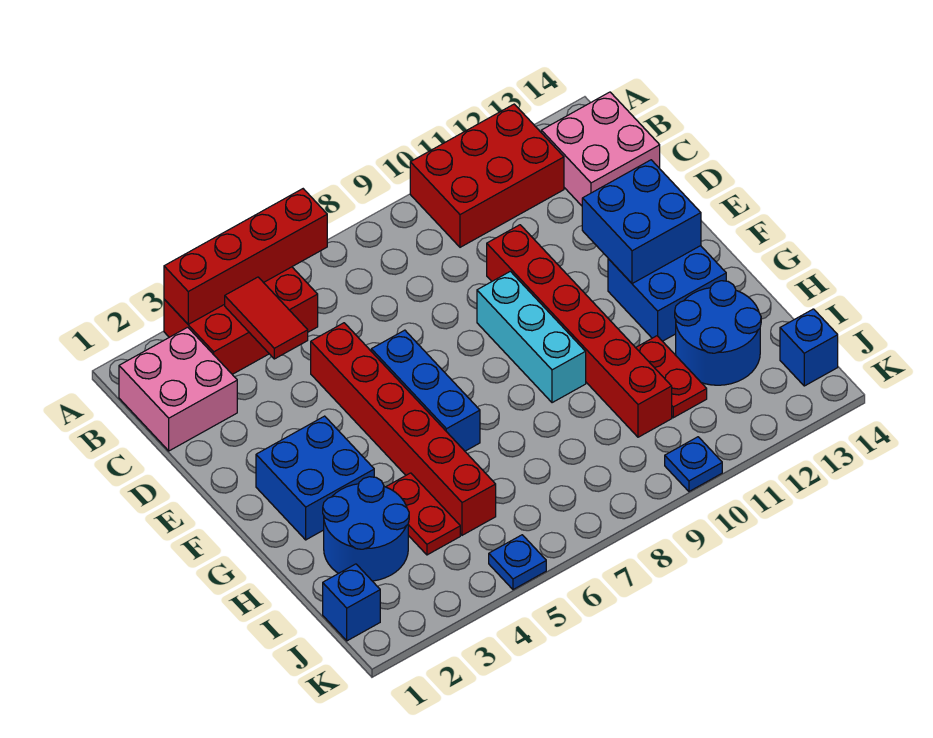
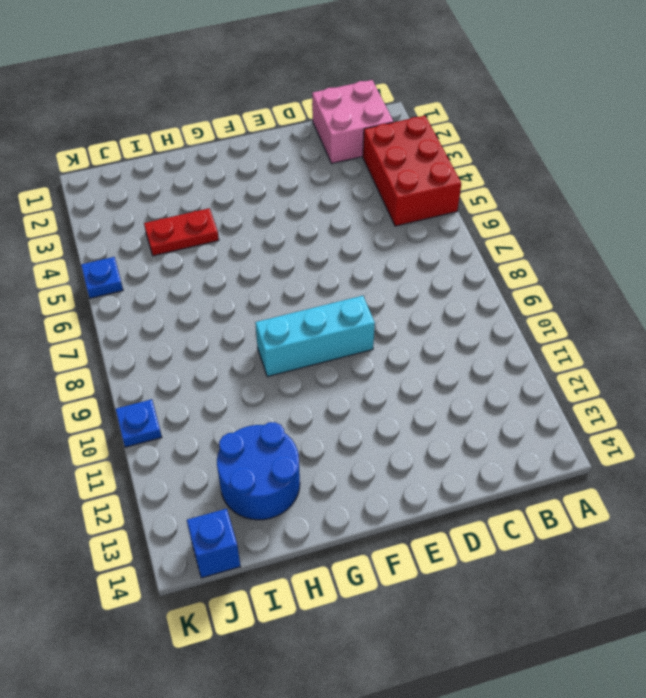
none -> red brick A10:B12 level 1
none -> pink brick B13:C14 level 1
none -> red brick D5:I5 level 1

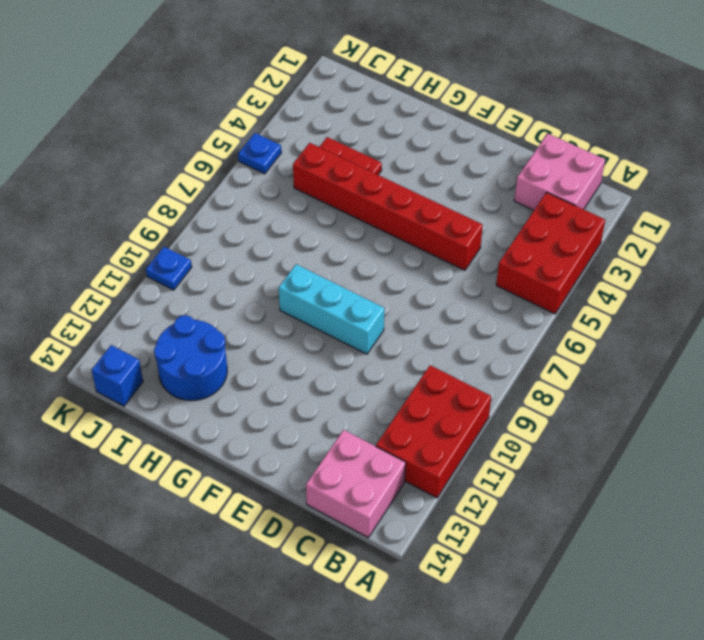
none -> red brick D10:I10 level 1
none -> blue brick E6:G6 level 1
none -> blue brick F2:G3 level 1

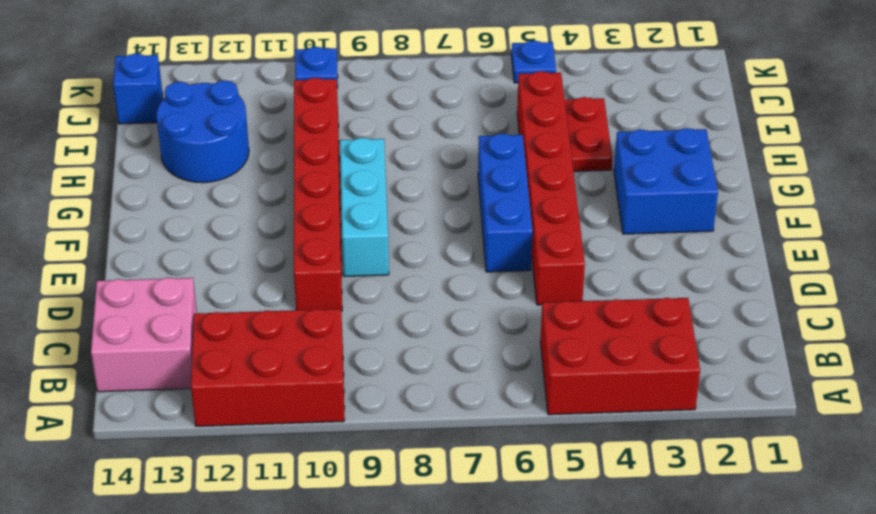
none -> pink brick B1:C2 level 1
none -> blue brick F12:G13 level 1
none -> blue round brick H2:I3 level 1

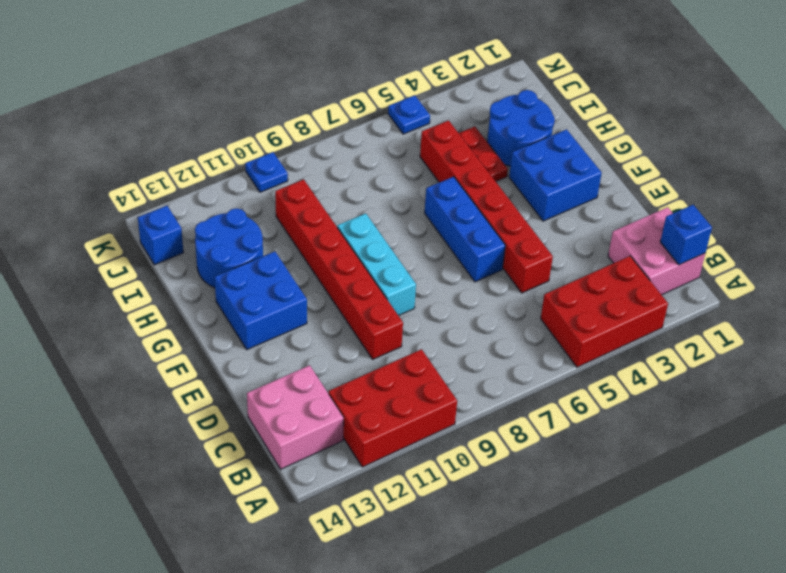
blue brick B1 level 2 -> blue brick J1 level 1
none -> red plate H11:I11 level 1
none -> red brick A3:A6 level 2
none -> red tile B4:C4 level 2

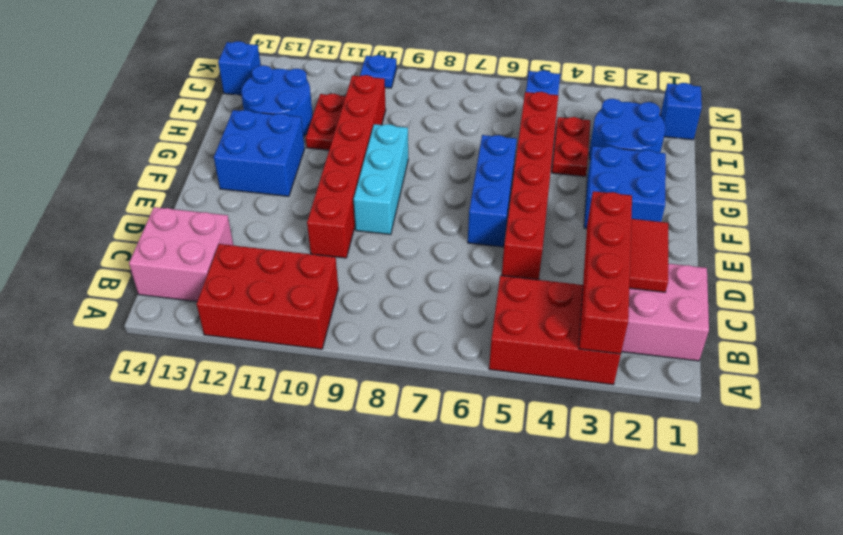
red brick A3:D3 level 2 -> red brick A3:A6 level 2
red tile C2:D2 level 2 -> red tile B4:C4 level 2
none -> blue brick E12:F13 level 2

